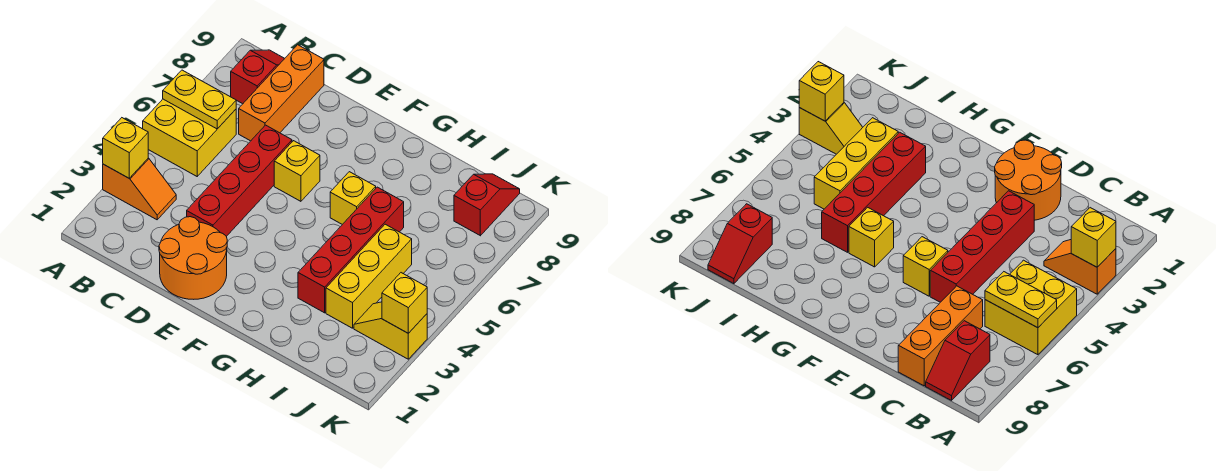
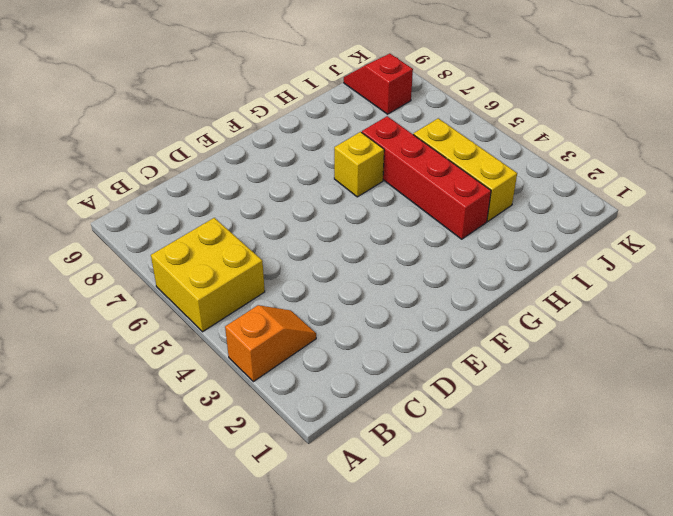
none -> red slope B8:B9 level 1 top 8
none -> orange brick C7:C9 level 1
none -> orange round brick D1:E2 level 1

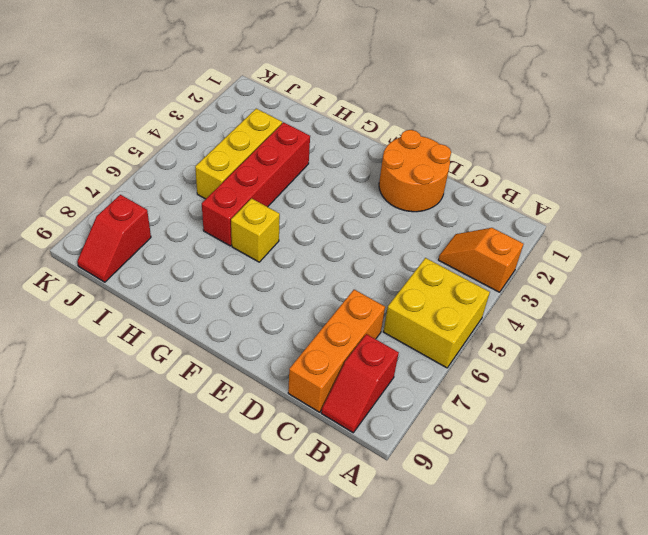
none -> red brick D3:D6 level 1
none -> yellow brick E6 level 1
none -> yellow slope J3:K3 level 1 top K

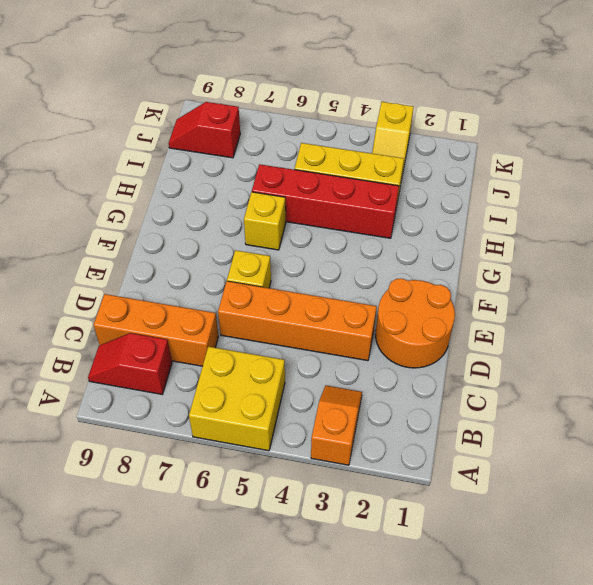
orange brick D3:D6 level 1 -> red brick D3:D6 level 1
none -> yellow brick A3 level 2
none -> yellow plate A6:B6 level 2
none -> yellow brick K3 level 2

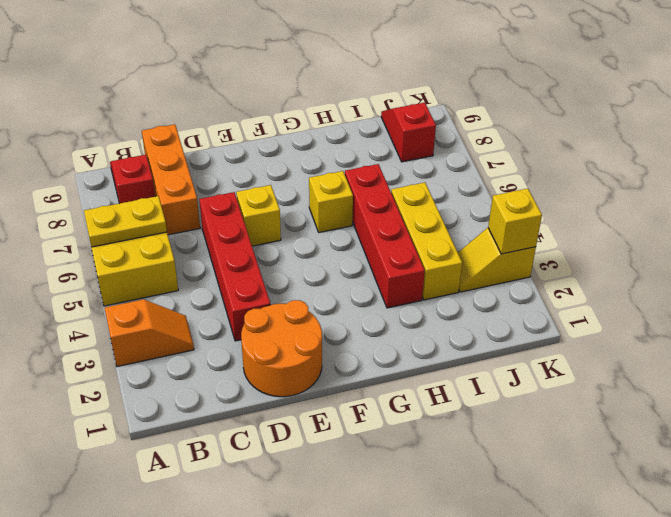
none -> yellow brick A3 level 2

